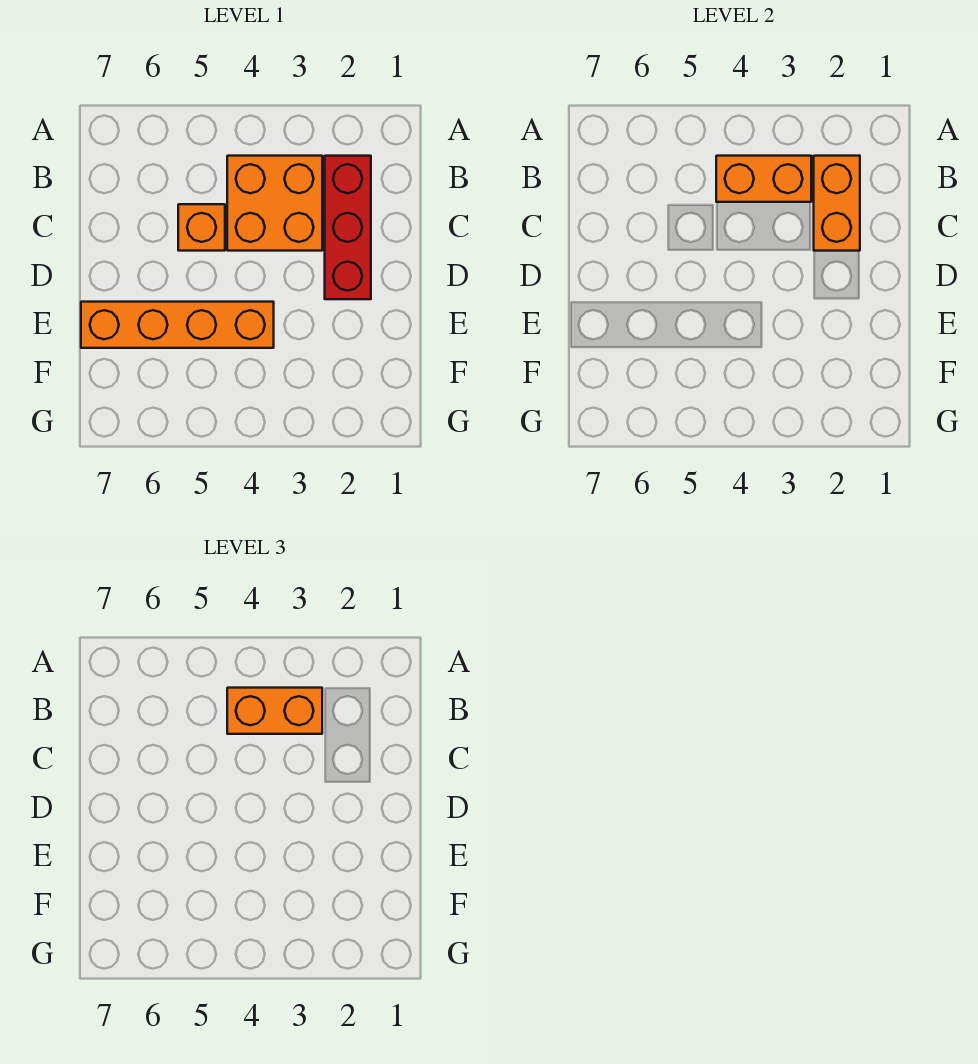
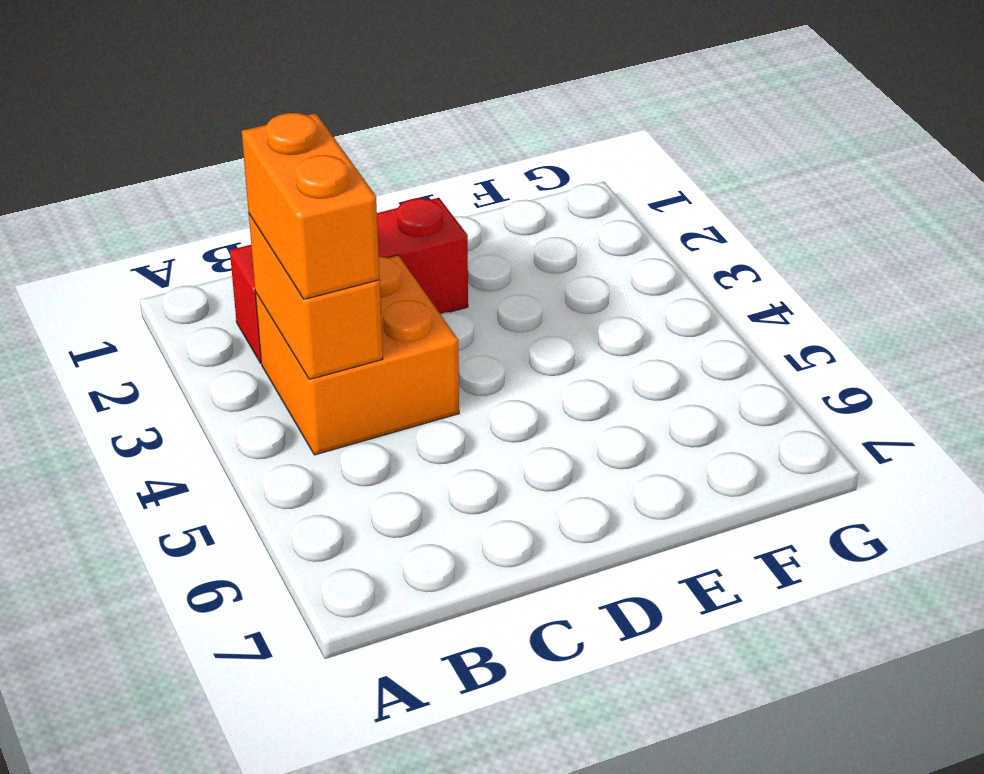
none -> orange brick C5 level 1
none -> orange brick E4:E7 level 1

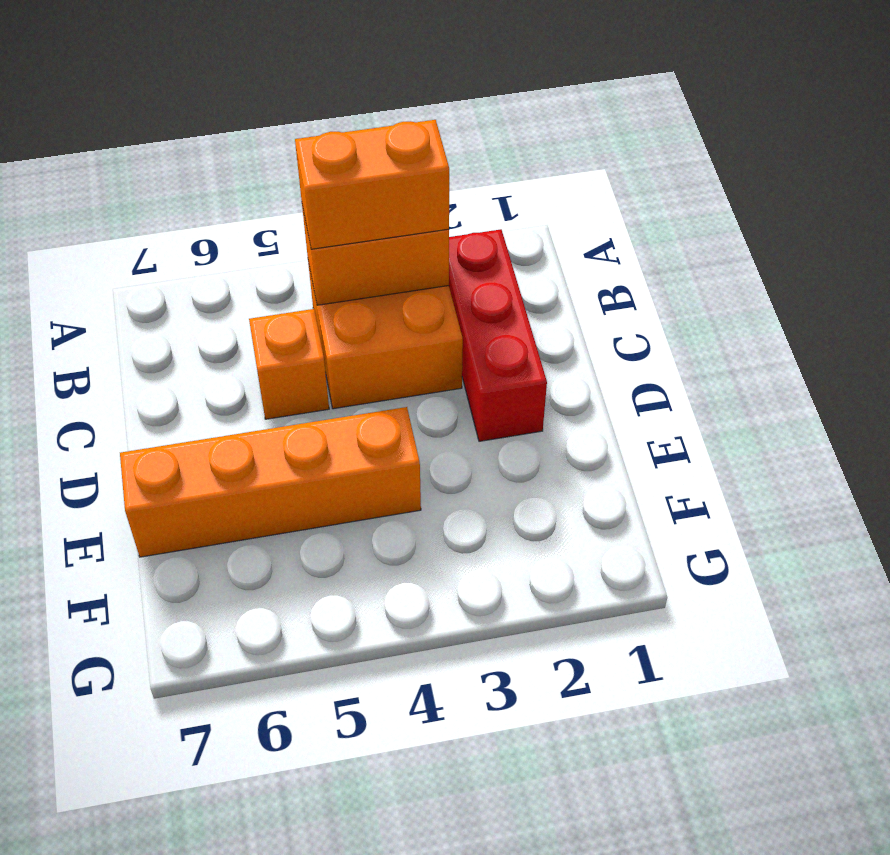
none -> orange brick B2:C2 level 2

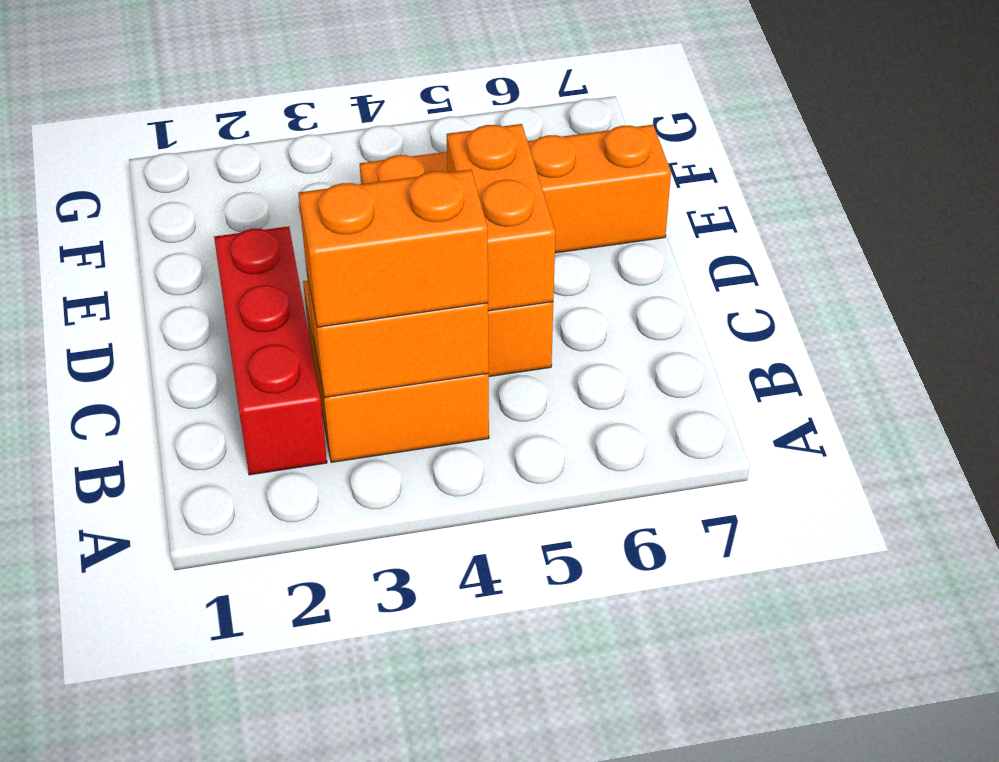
orange brick C5:D5 level 2 -> orange brick B2:C2 level 2

